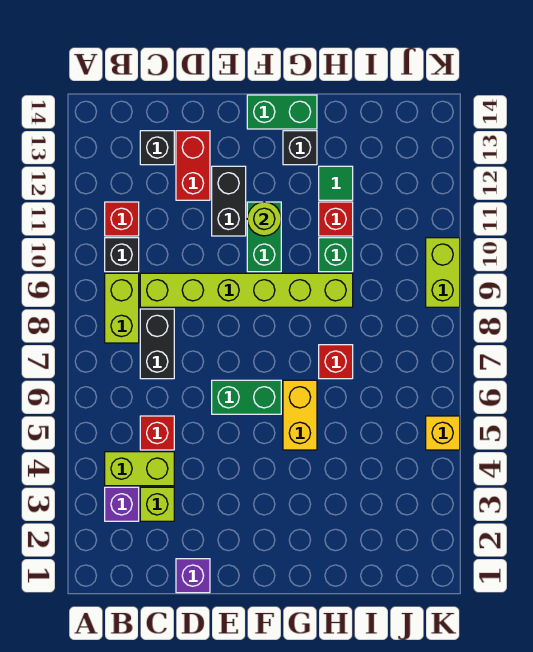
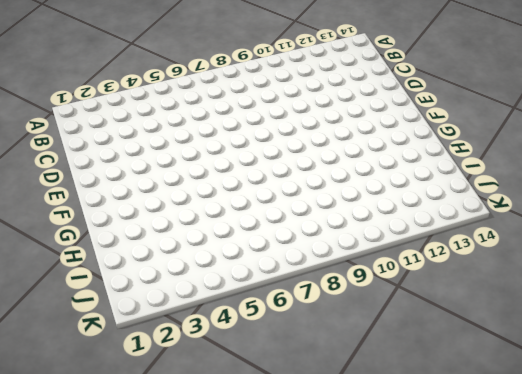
none -> purple brick B3 level 1
none -> lime brick B4:C4 level 1
none -> lime brick B8:B9 level 1

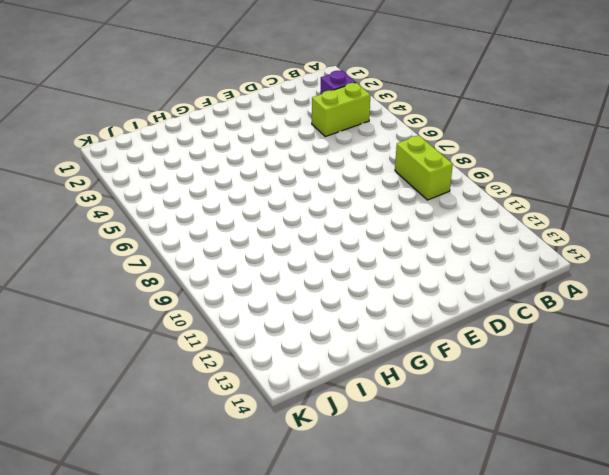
none -> black brick B10 level 1
none -> red brick B11 level 1
none -> lime brick C3 level 1

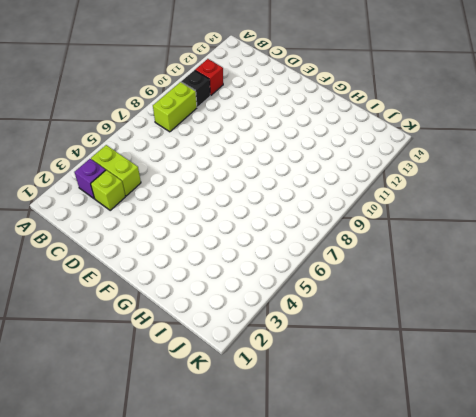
none -> red brick C5 level 1
none -> black brick C7:C8 level 1
none -> lime brick C9:H9 level 1

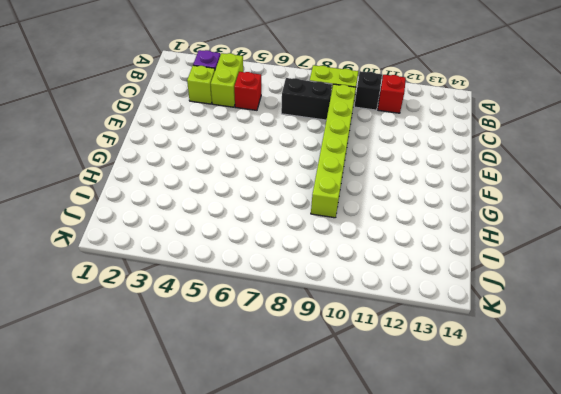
none -> black brick C13 level 1
none -> purple brick D1 level 1
none -> red brick D12:D13 level 1

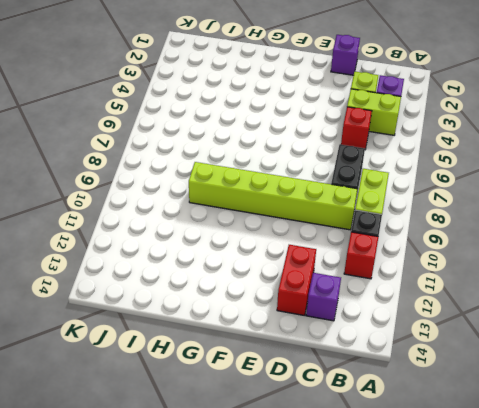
purple brick C13 level 1 -> black brick C13 level 1
none -> green brick E6:F6 level 1
none -> black brick E11:E12 level 1
none -> green brick F10:F11 level 1

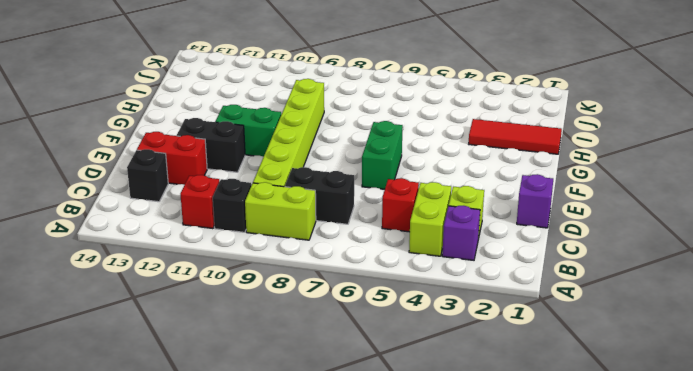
red tile H1:H3 level 1 -> none
none -> green brick F14:G14 level 1
none -> yellow brick G5:G6 level 1
none -> black brick G13 level 1

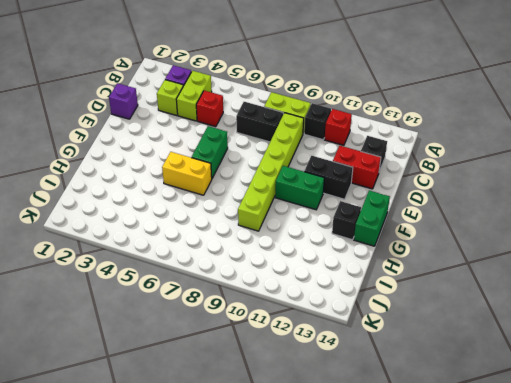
none -> red brick H7 level 1
none -> green brick H10 level 1
none -> red brick H11 level 1

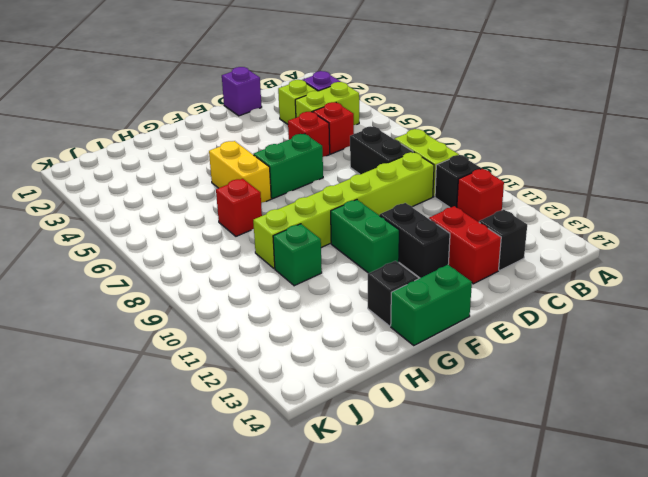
red brick D5 level 1 -> red brick H11 level 1
none -> green tile H12 level 1
none -> yellow brick K5 level 1
none -> lime brick K9:K10 level 1

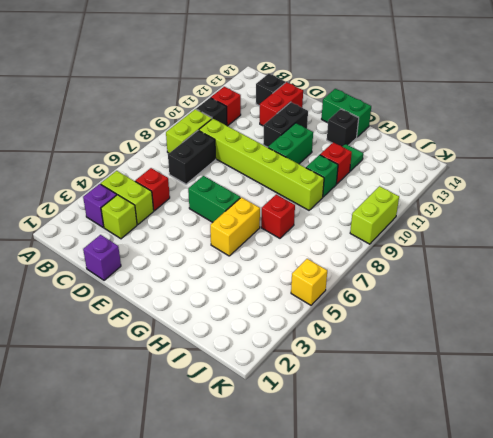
none -> lime round brick F11 level 2

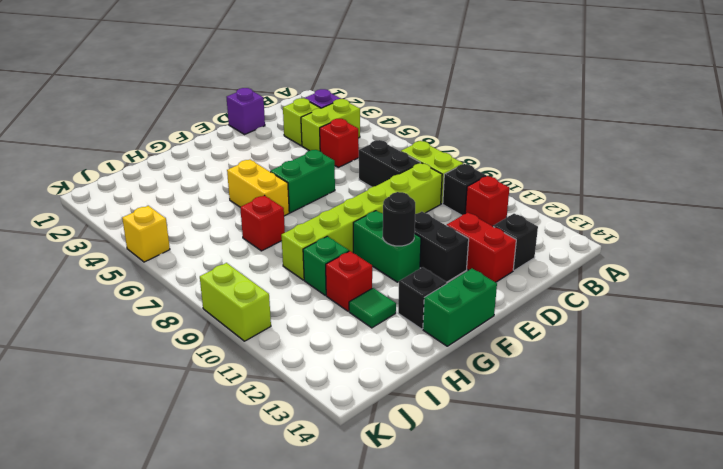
black round brick F11 level 2 -> lime round brick F11 level 2

